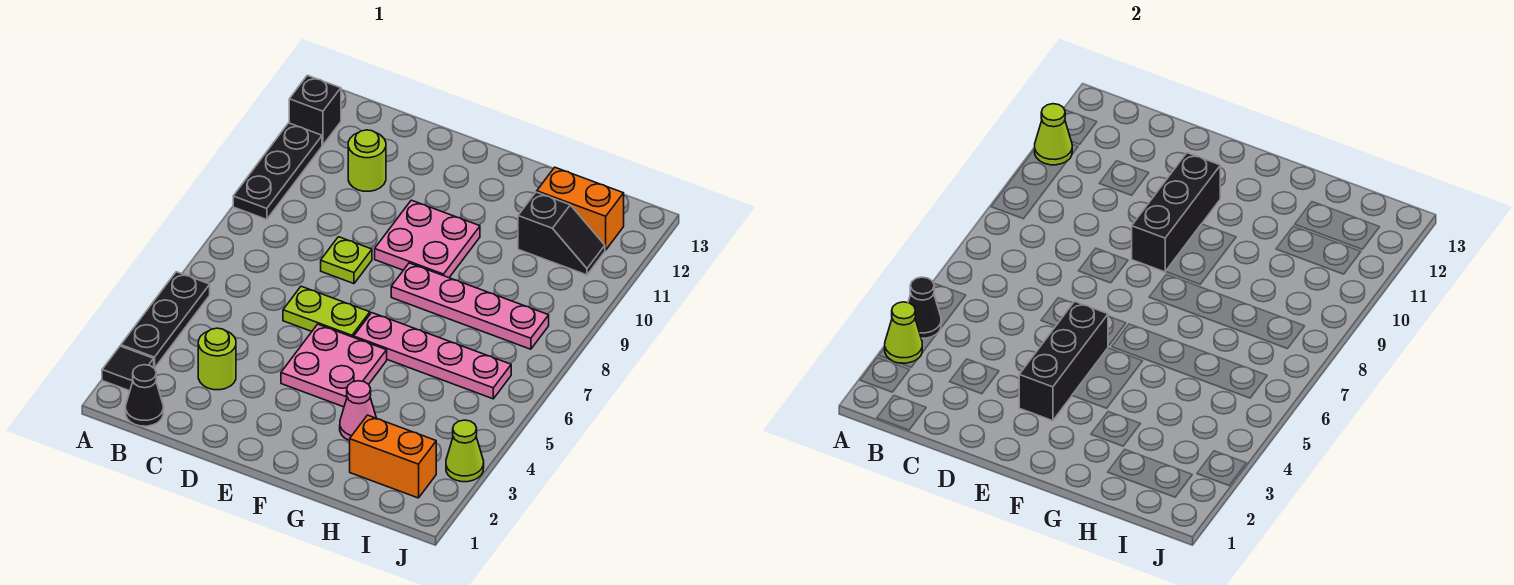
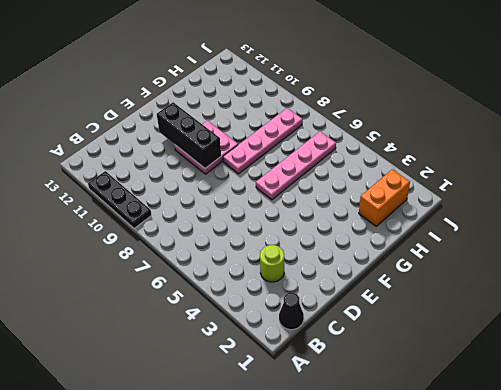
none -> black tile A2 level 1
none -> black plate A3:A5 level 1
none -> black brick A12 level 1

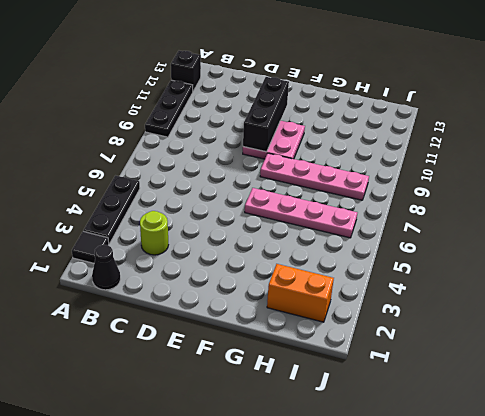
none -> lime round brick C11 level 1
none -> lime plate D6:E6 level 1
none -> lime plate D8 level 1

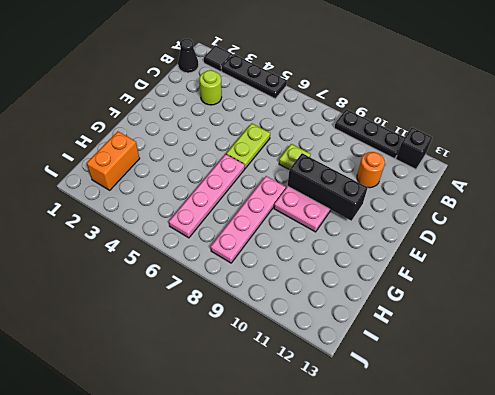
orange round brick C11 level 1 -> lime round brick C11 level 1
none -> pink plate E4:F5 level 1
none -> pink cone G3 level 1
none -> black slope H11:I11 level 1 top H

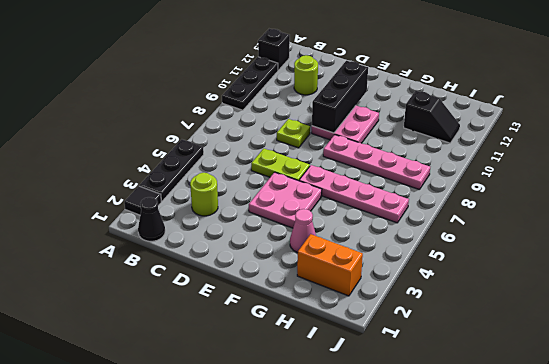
none -> orange brick H12:I12 level 1
none -> lime cone J3 level 1
none -> lime cone A3 level 2

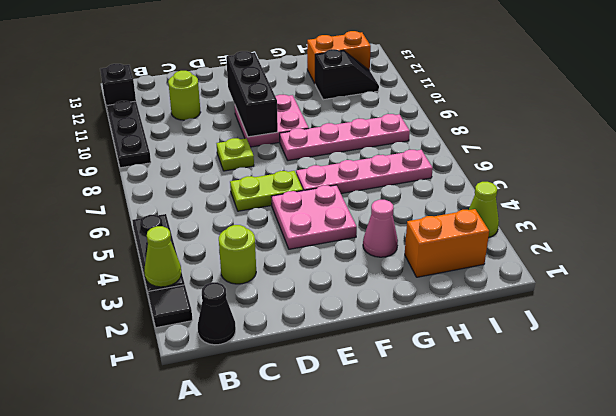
none -> black cone A4 level 2
none -> lime cone A11 level 2
none -> black brick E3:E5 level 2

